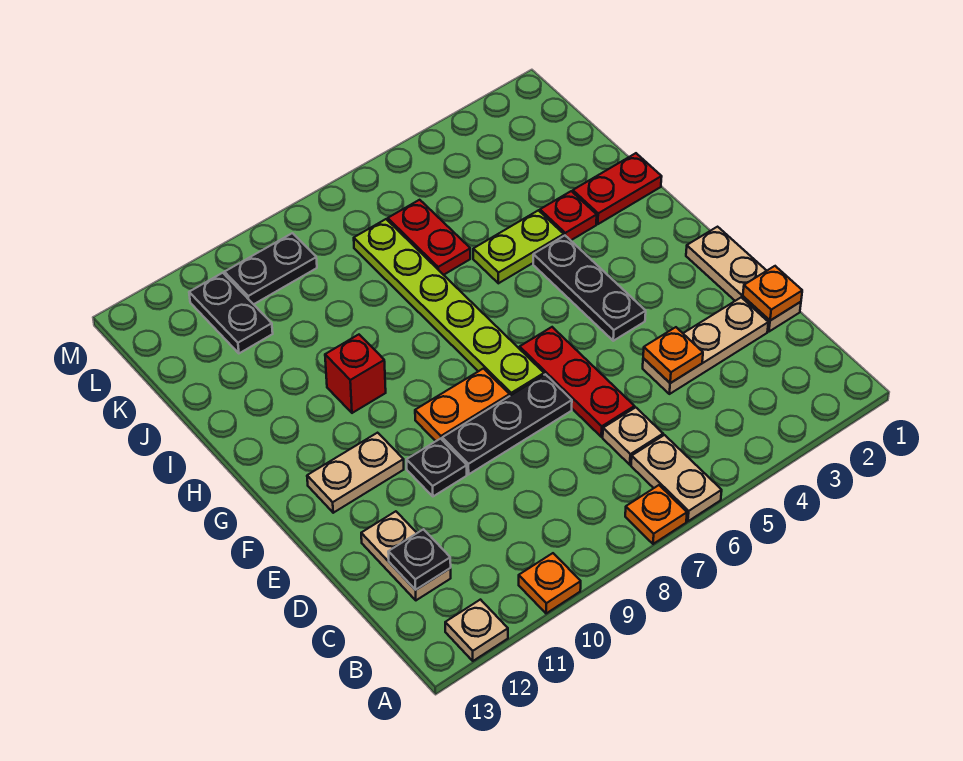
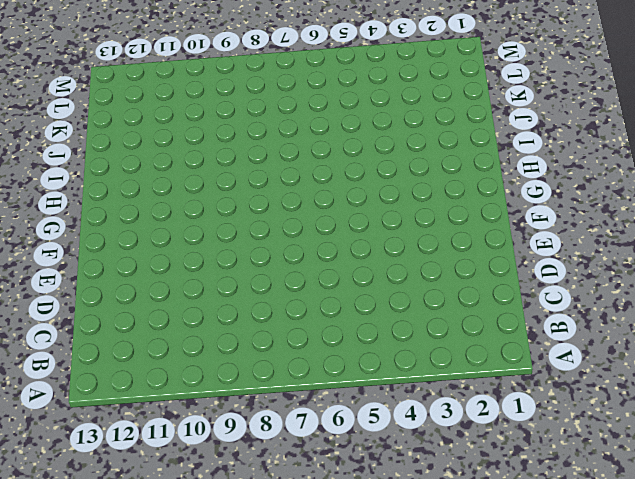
none -> tan plate A6:B6 level 1
none -> orange plate A7 level 1
none -> orange plate A10 level 1

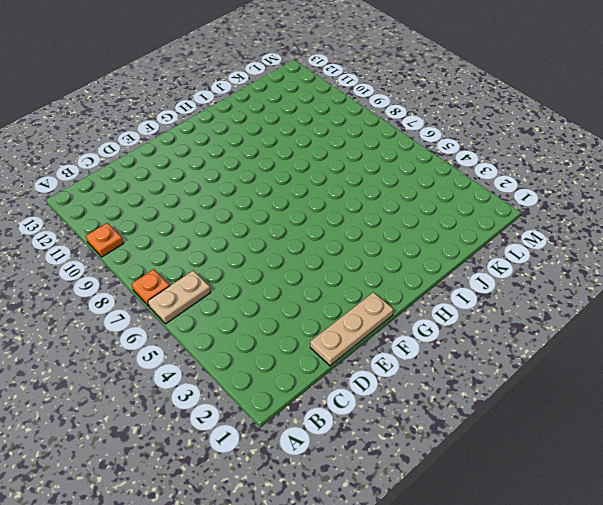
none -> tan plate A12 level 1
none -> tan plate C6 level 1
none -> tan plate C12:D12 level 1

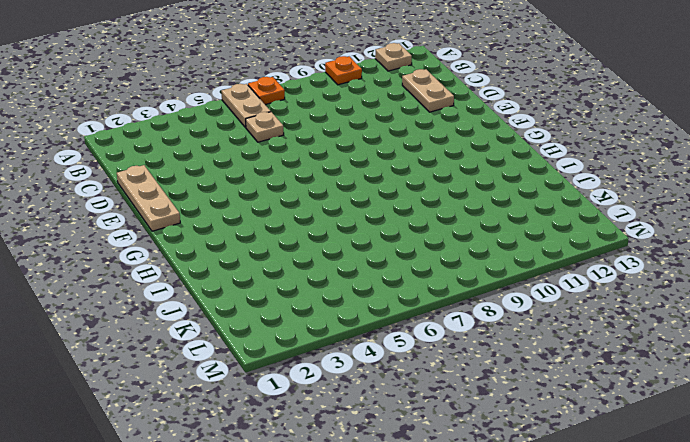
none -> tan plate D2:D4 level 1
none -> red plate D6:F6 level 1
none -> black plate E7:E9 level 1

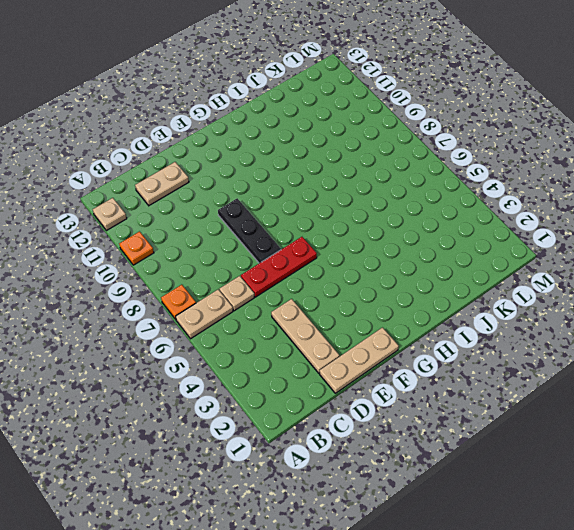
none -> black plate E10 level 1
none -> black plate F4:H4 level 1
none -> lime plate F7:K7 level 1

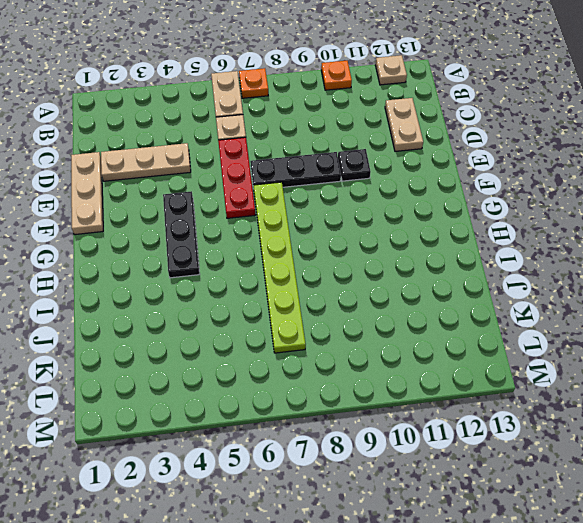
none -> orange plate F8:F9 level 1
none -> tan plate F11:F12 level 1
none -> red brick H10 level 1

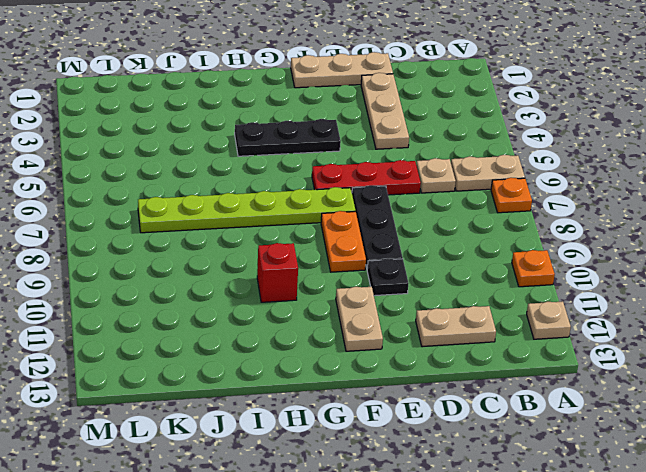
none -> red plate I1:I2 level 1
none -> red plate I3 level 1
none -> lime plate I4:I5 level 1

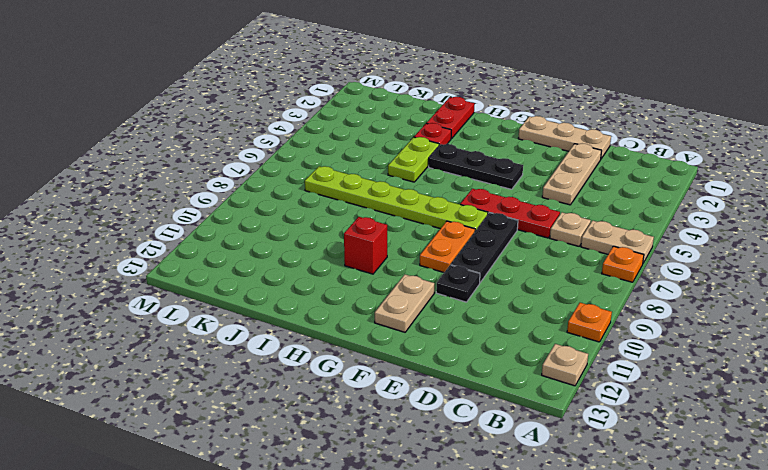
none -> tan plate C12:D12 level 1
none -> red plate J6:K6 level 1
none -> black plate K11:L11 level 1

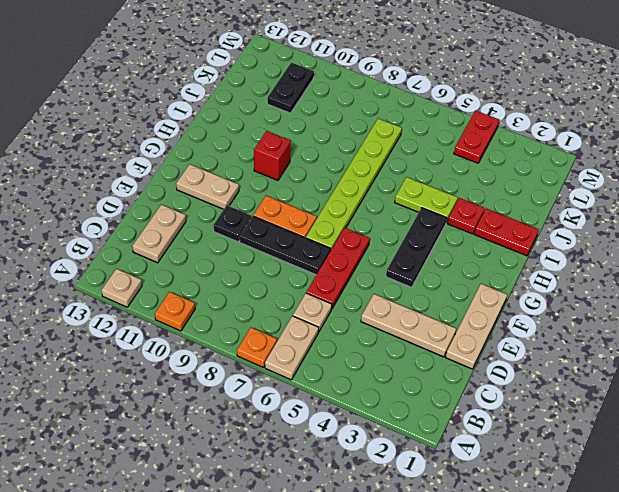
red plate L4:M4 level 1 -> red plate J6:K6 level 1
none -> black plate L9:L10 level 1
none -> black plate C12 level 2
none -> orange plate D1 level 2

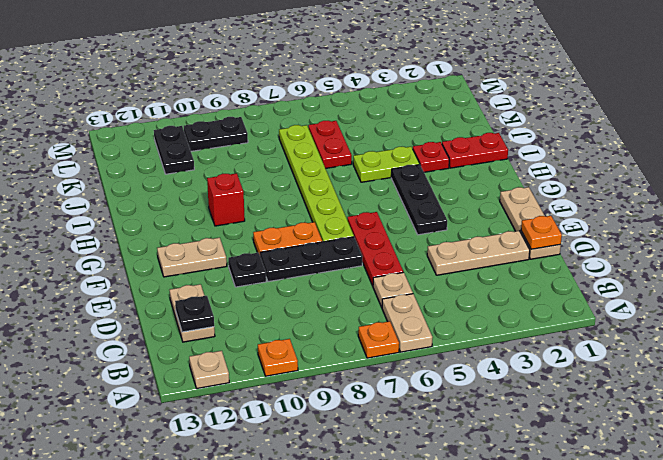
none -> orange plate D4 level 2

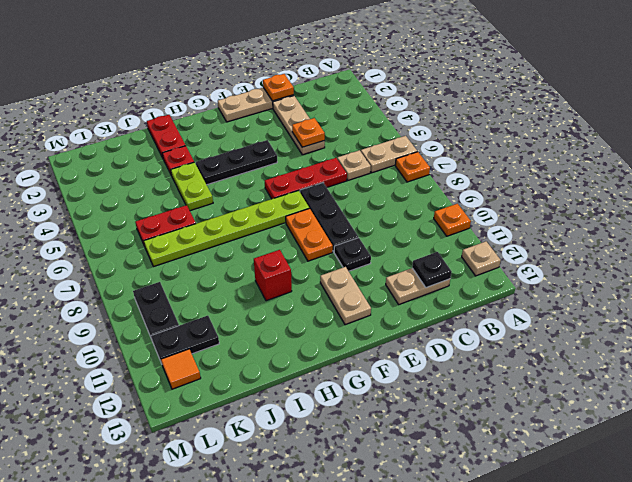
orange tile L12 level 1 -> none

